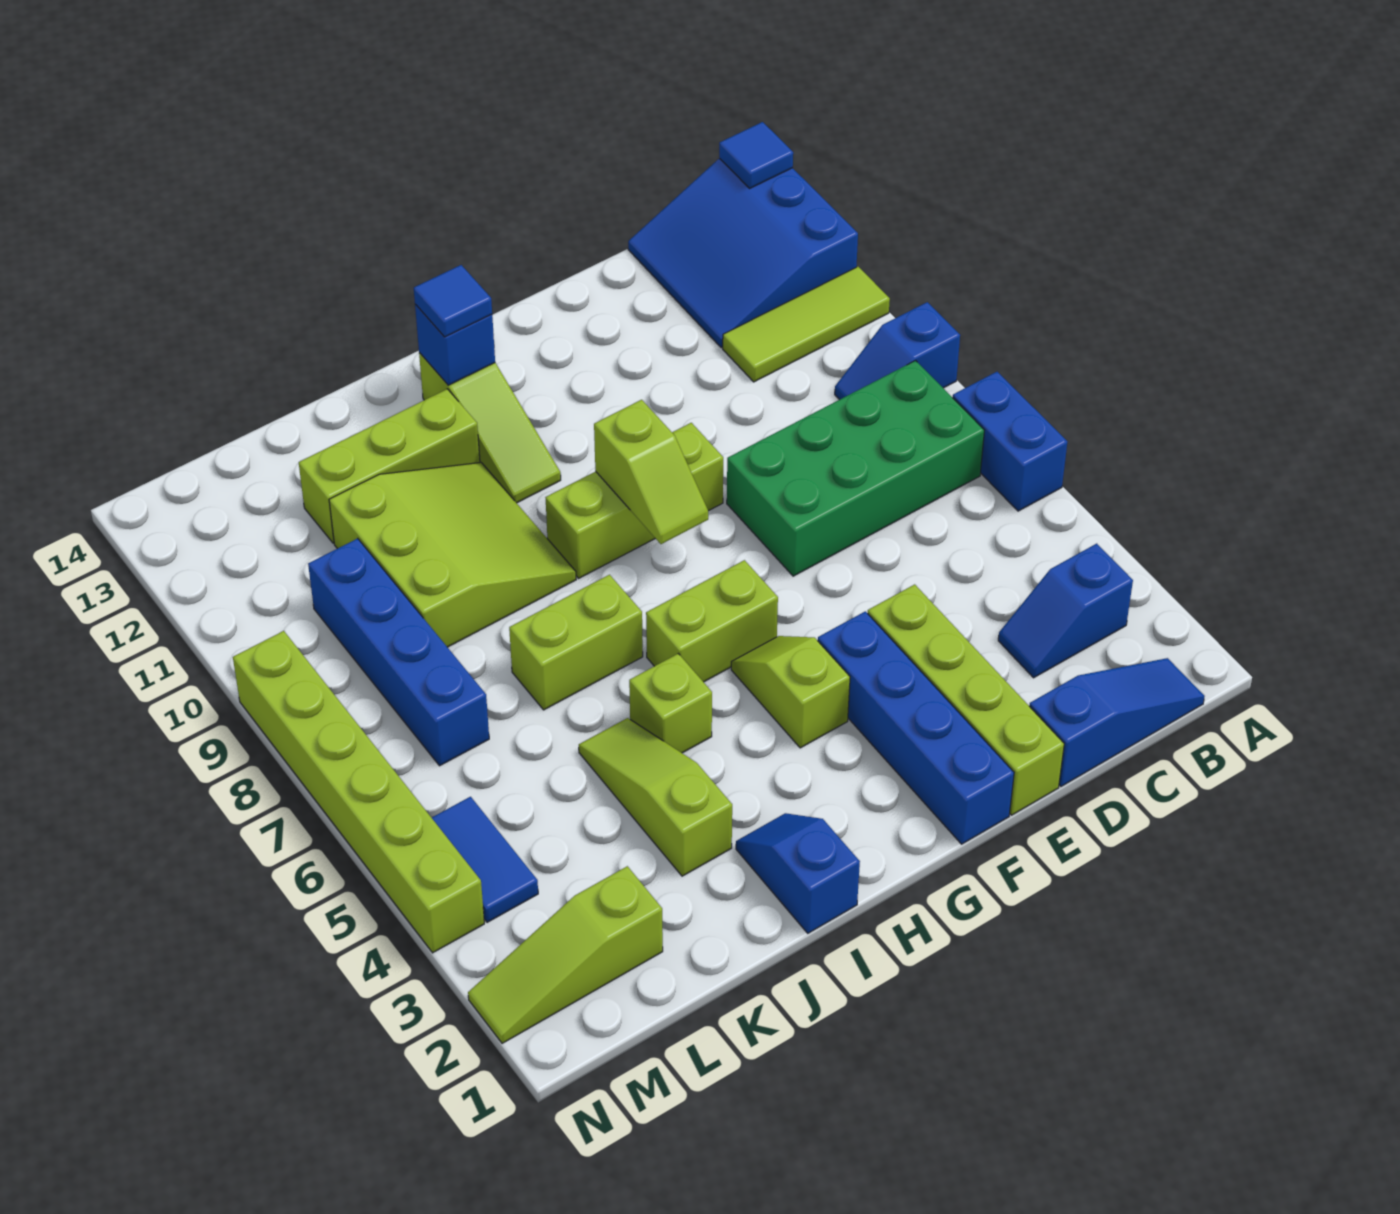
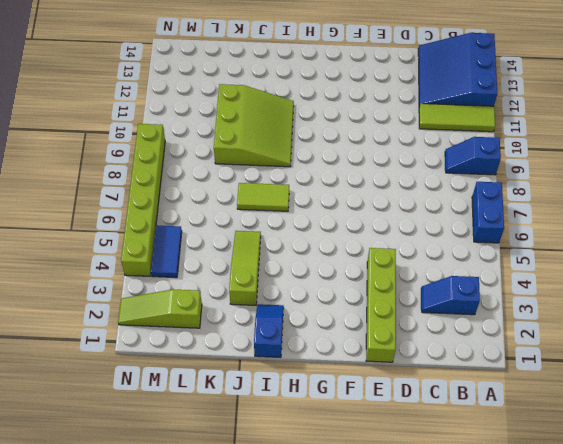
lime tile I7:J7 level 1 -> lime brick I7:J7 level 1
none -> blue slope B1:D1 level 1 top D
none -> green brick B7:E8 level 1
none -> blue brick F1:F4 level 1

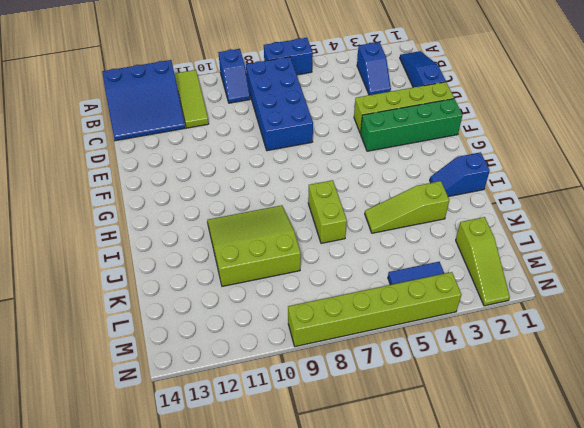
blue brick B7:E8 level 1 -> green brick B7:E8 level 1
green brick F1:F4 level 1 -> blue brick F1:F4 level 1
none -> lime brick F9:H9 level 1
none -> lime slope G4:G5 level 1 top 4
none -> lime brick G6:H6 level 1

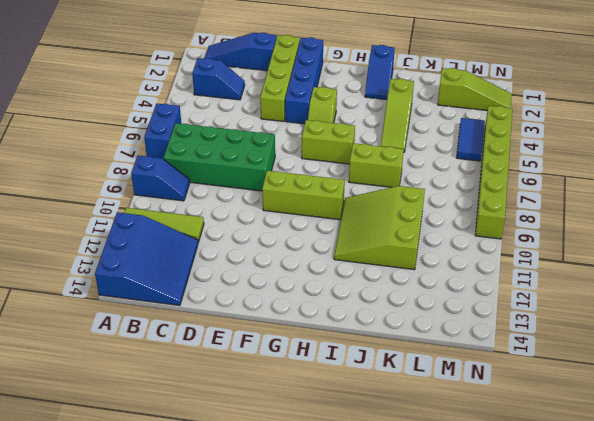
none -> lime slope H11:H13 level 1 top 13
none -> lime brick I5 level 1
none -> lime brick I12:K12 level 1

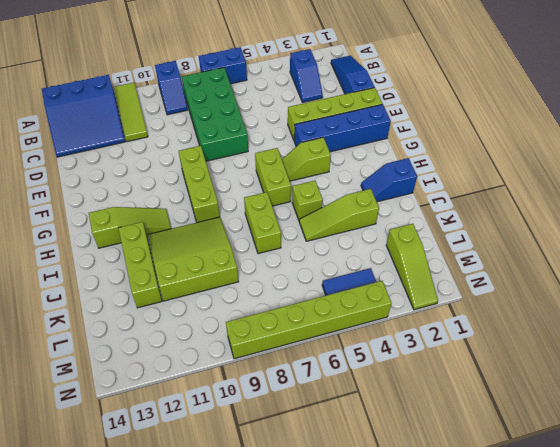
none -> blue brick L7:L10 level 1
none -> blue tile A14 level 2
none -> lime slope G8:G9 level 2 top 9

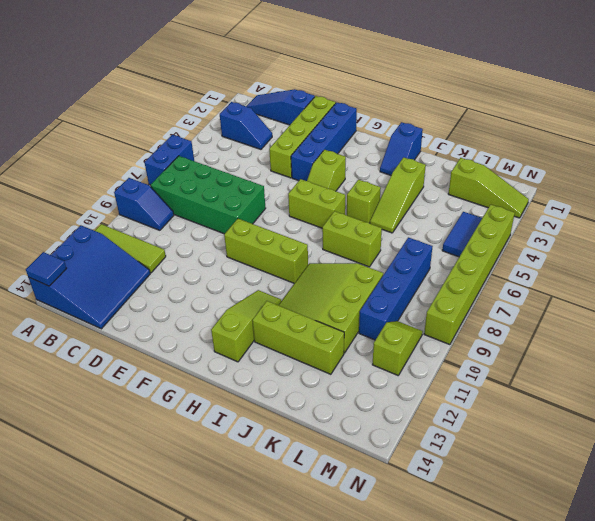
lime slope M10:M11 level 1 top 11 -> lime slope G8:G9 level 2 top 9
none -> blue brick H13 level 2
none -> blue tile H13 level 3

